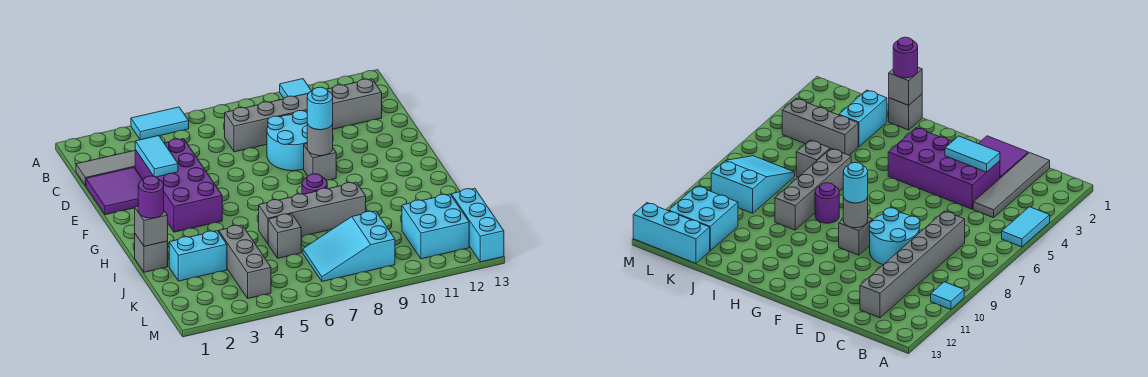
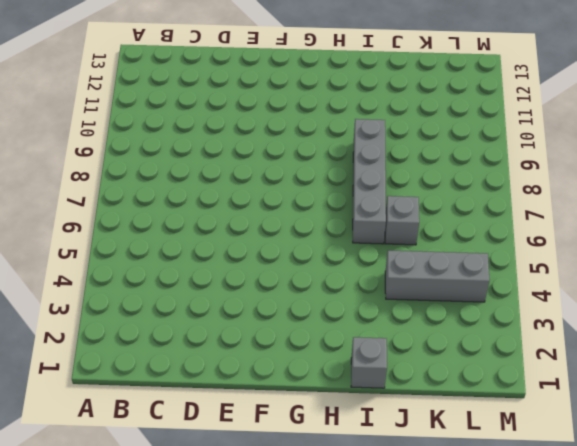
none -> cyan tile A4:A5 level 1
none -> cyan tile A10 level 1
none -> grey tile C1:C4 level 1

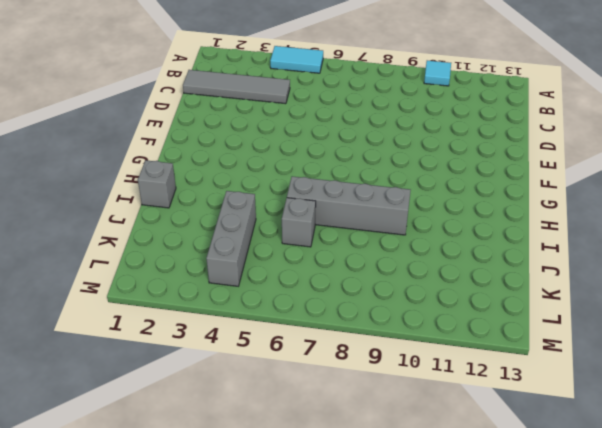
none -> grey brick C7:C12 level 1
none -> purple tile D1:E2 level 1
none -> purple brick D3:G4 level 1

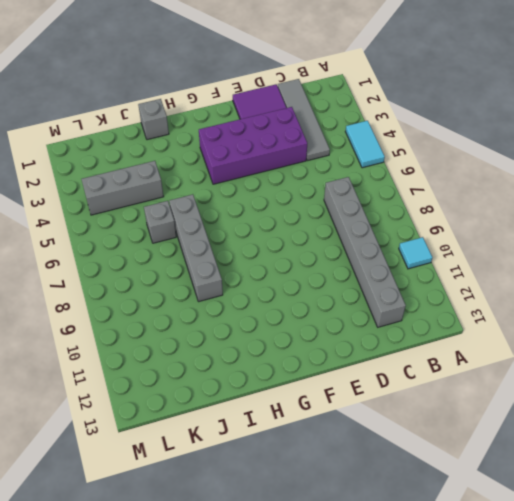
none -> cyan round brick D8:E9 level 1
none -> grey brick F9 level 1
none -> purple round brick H8 level 1

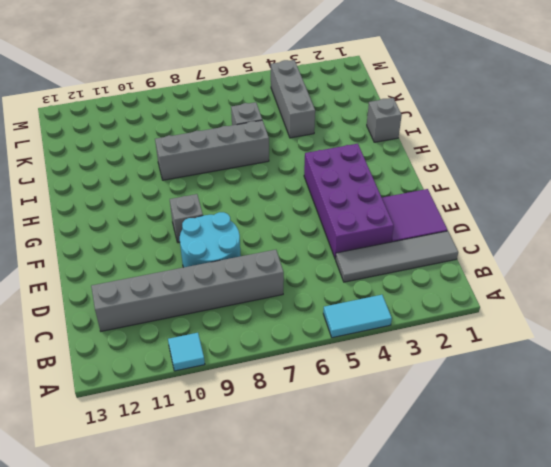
none -> purple round brick H8 level 1
none -> cyan brick J2:J3 level 1
none -> cyan slope K7:L9 level 1 top 9

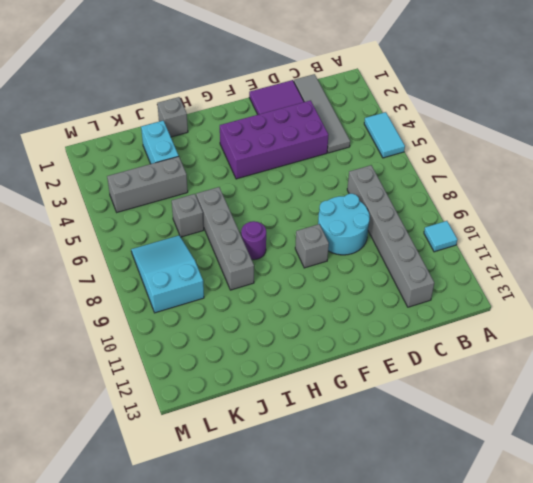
none -> cyan brick K11:L12 level 1
none -> cyan brick K13:M13 level 1
none -> cyan tile D3:E3 level 2

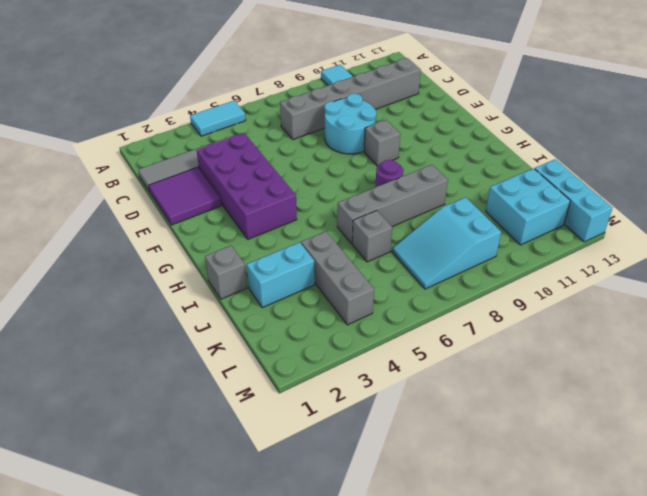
none -> cyan tile D3:E3 level 2
none -> grey round brick F9 level 2
none -> grey brick I1 level 2

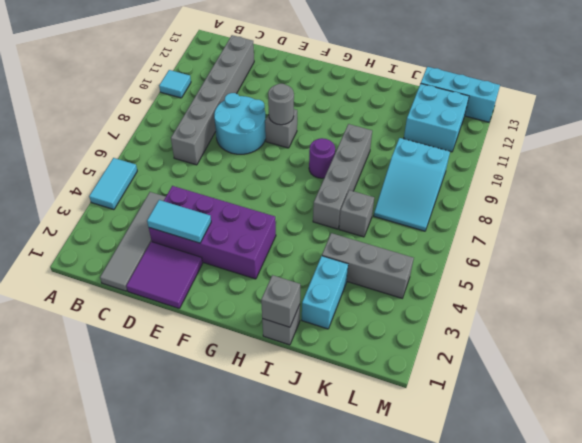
none -> cyan round brick F9 level 3
none -> purple round brick I1 level 3

